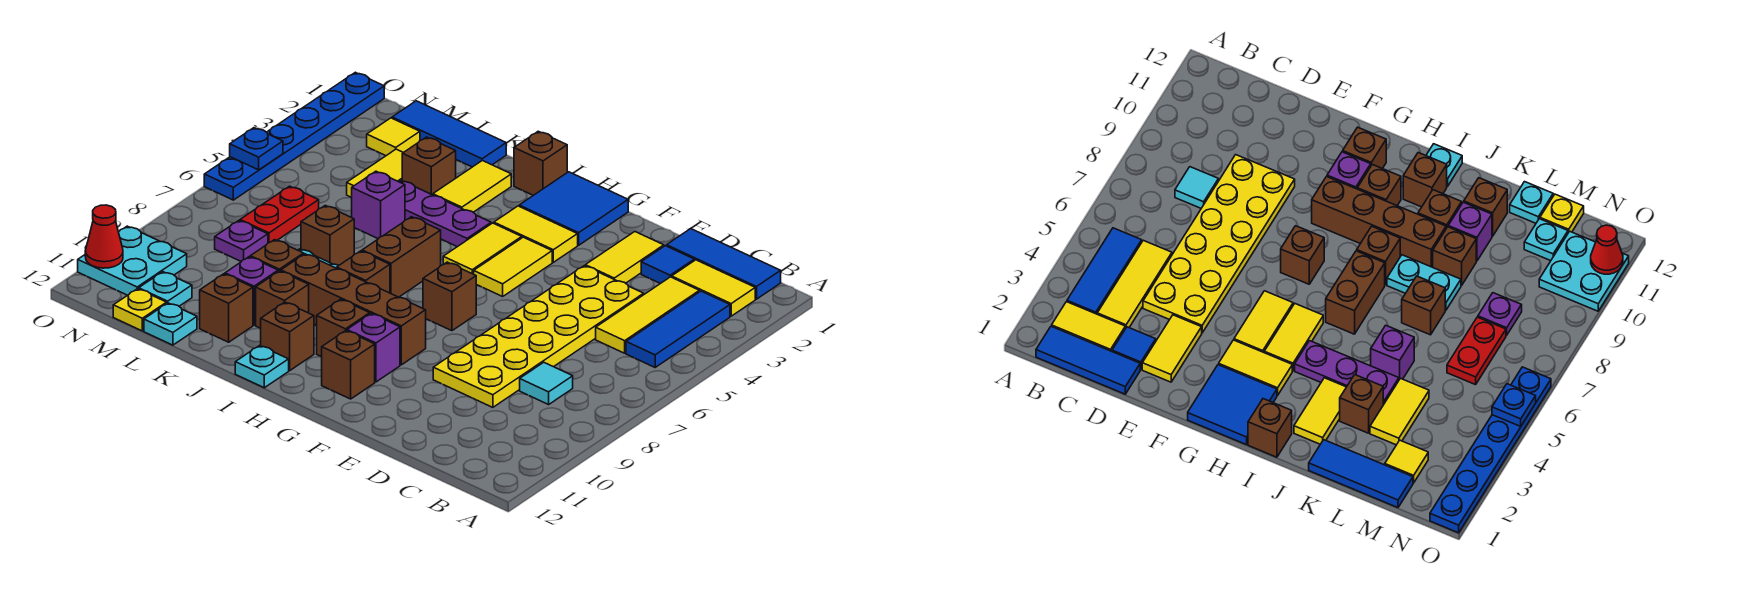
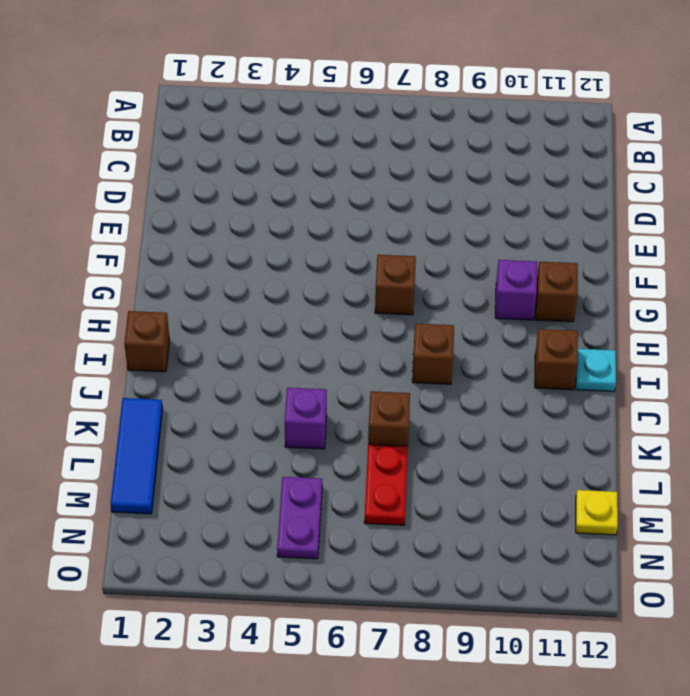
red plate L7:M7 level 1 -> red plate M6:M7 level 1
purple plate M5:N5 level 1 -> none
none -> blue tile B1:D1 level 1
none -> yellow tile B2:C2 level 1
none -> blue tile B3:B5 level 1
none -> yellow tile C3:C5 level 1

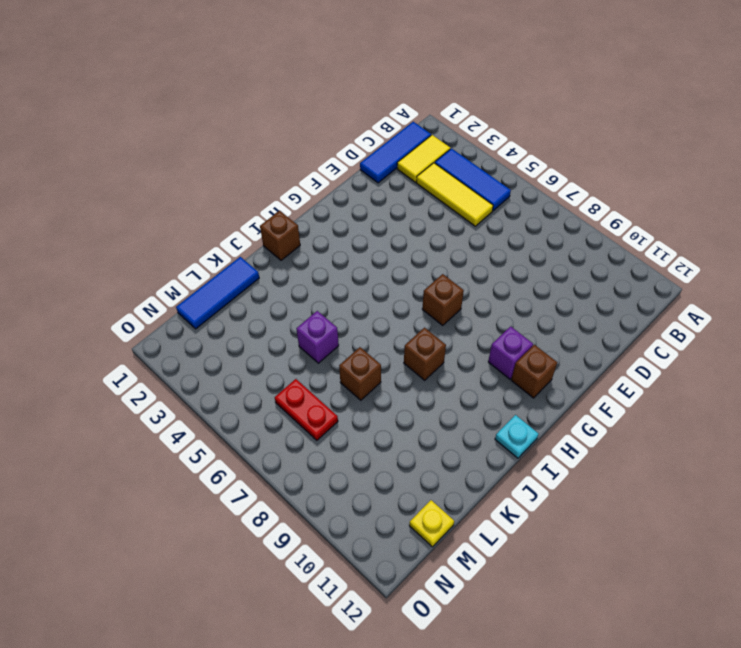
none -> cyan tile C8 level 1
none -> blue tile D2 level 1
none -> yellow plate D4:E9 level 1
none -> yellow tile E2:E3 level 1

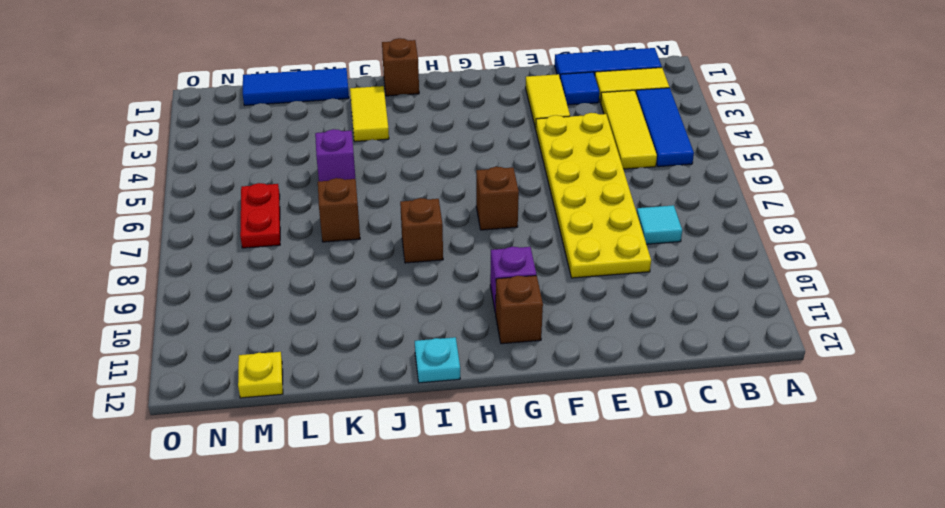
none -> blue tile G1:H2 level 1
none -> yellow tile G3:H3 level 1
none -> yellow tile G4:G5 level 1
none -> brown brick G9:J9 level 1

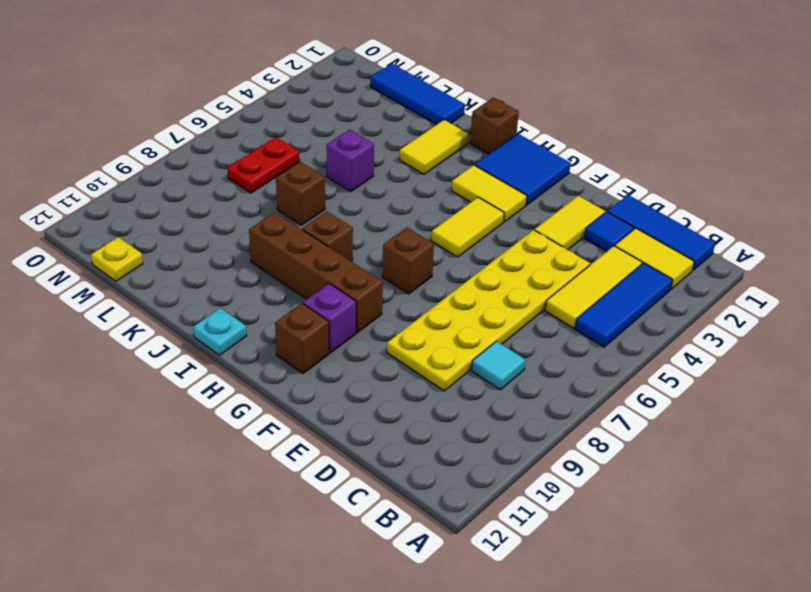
none -> yellow tile H4:H5 level 1
none -> brown brick H10 level 1
none -> purple plate I4:K4 level 1
none -> brown brick I6:I7 level 1

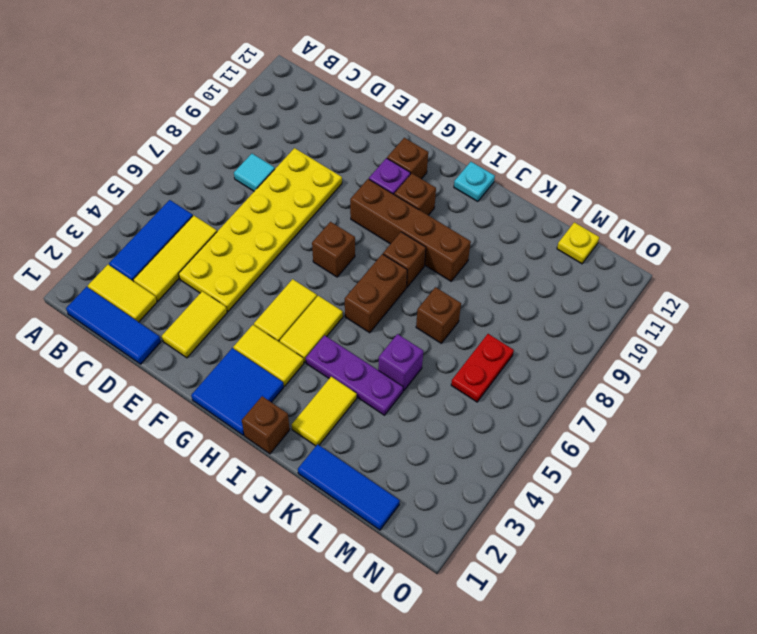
none -> blue tile D2 level 1
none -> brown brick I11 level 1
none -> cyan plate J8:K8 level 1
none -> brown brick J10 level 1

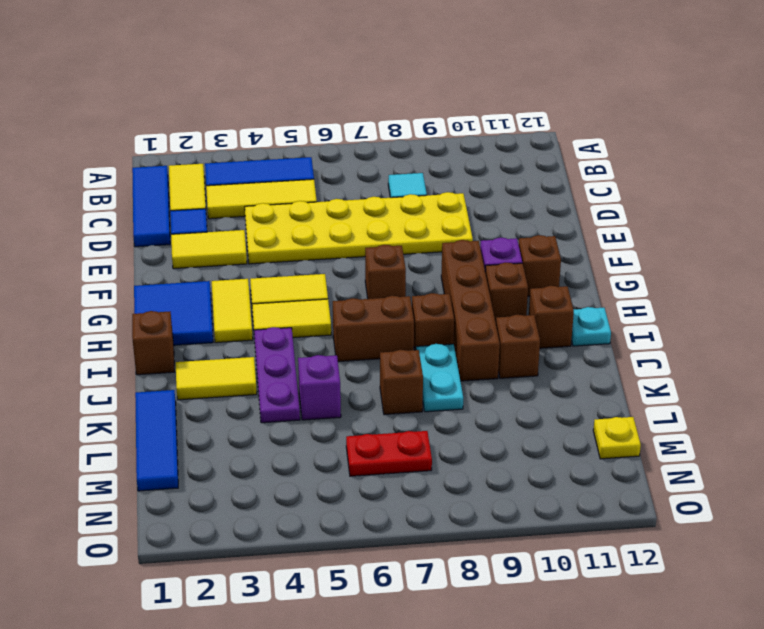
none -> brown brick K3 level 1
none -> brown brick K9 level 1
none -> purple brick K10 level 1
none -> brown brick K11 level 1

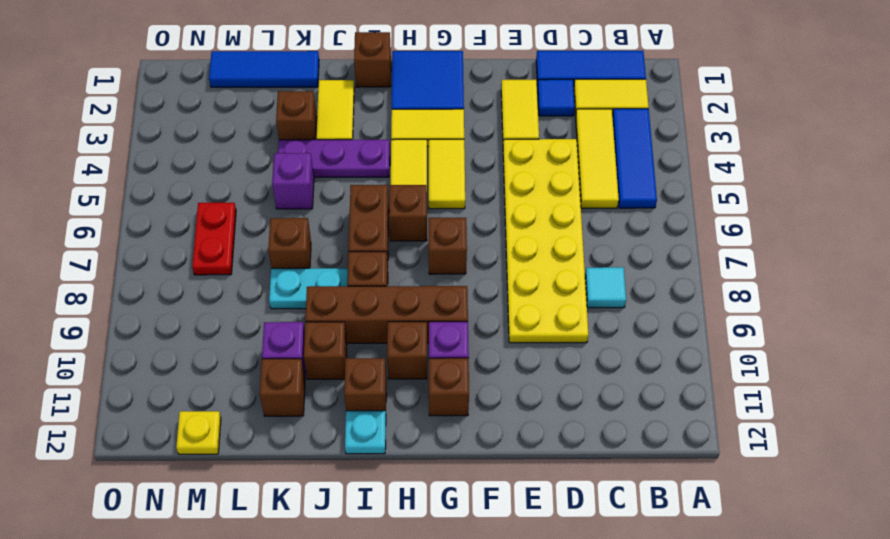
brown brick H6 level 1 -> brown brick K9 level 1
none -> yellow tile L3:L4 level 1
none -> cyan plate L12 level 1
none -> yellow tile M2 level 1
none -> purple plate M8 level 1

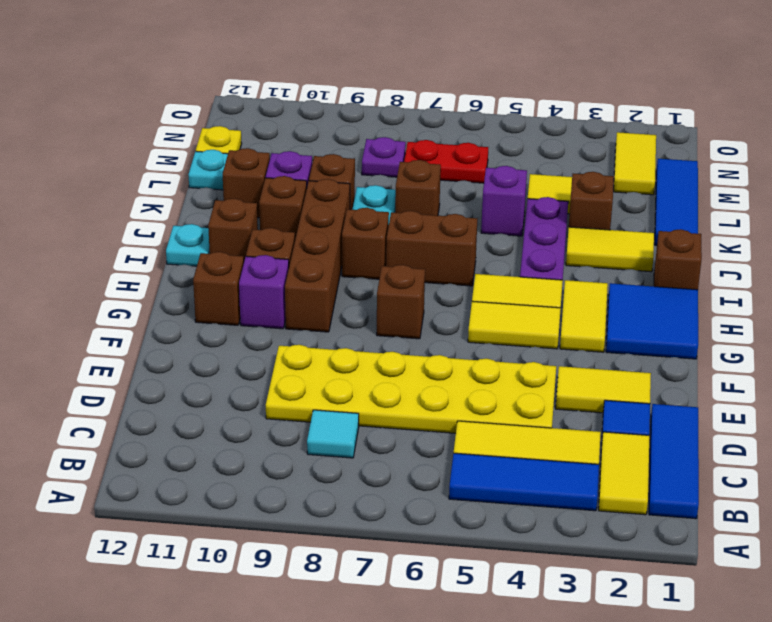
yellow tile M2:N2 level 1 -> yellow tile M2 level 1
none -> cyan plate M11 level 1
none -> cyan plate N10:O11 level 1
none -> blue plate O1:O6 level 1
none -> blue plate O5 level 2

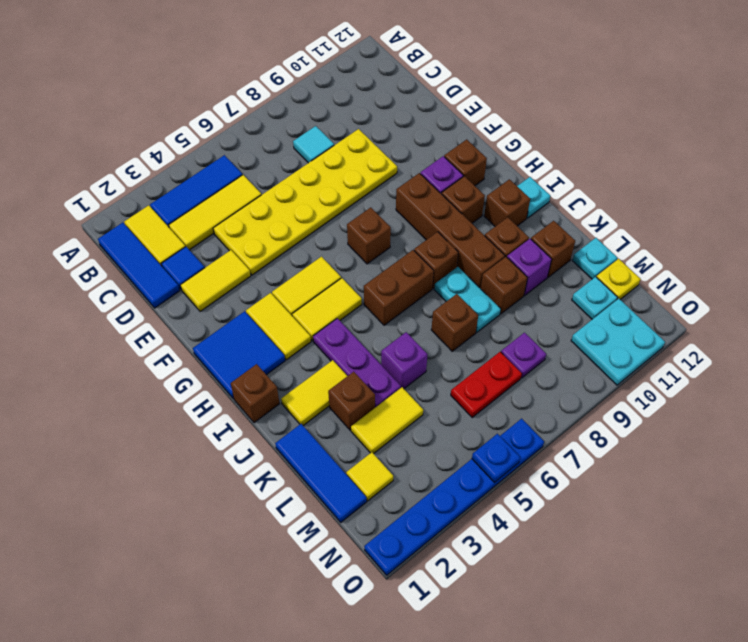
none -> red cone O11 level 2

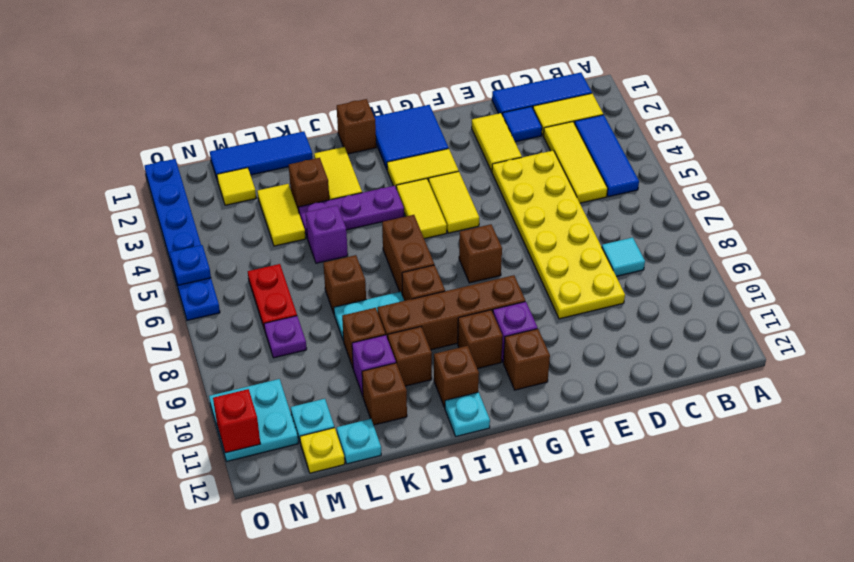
red brick O11 level 2 -> red cone O11 level 2

